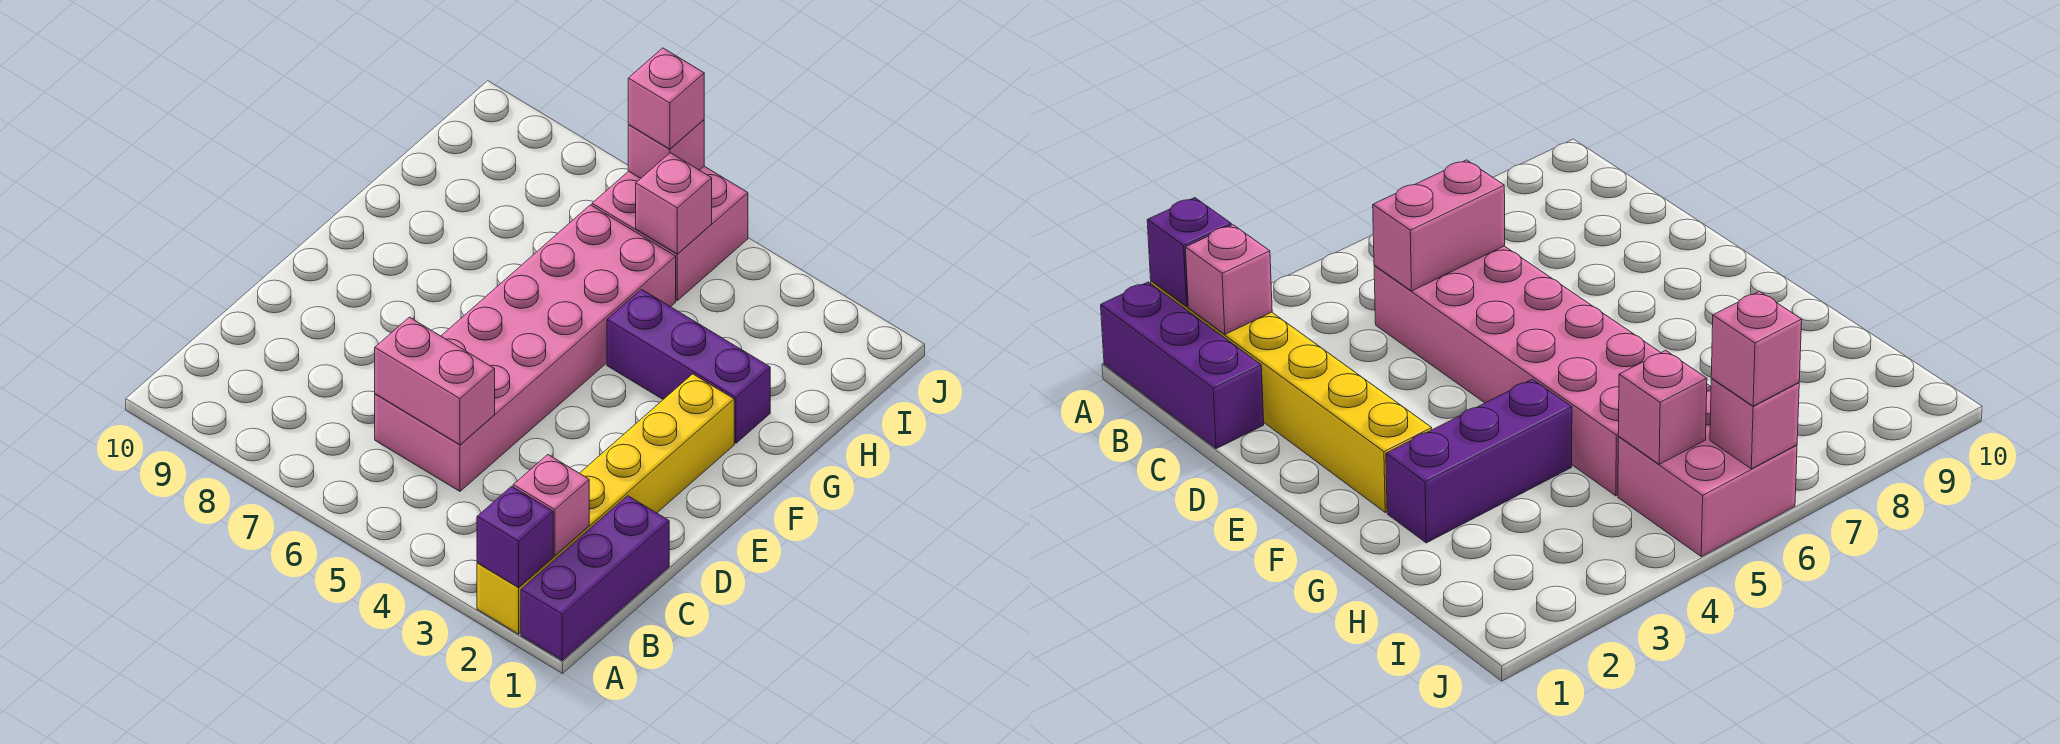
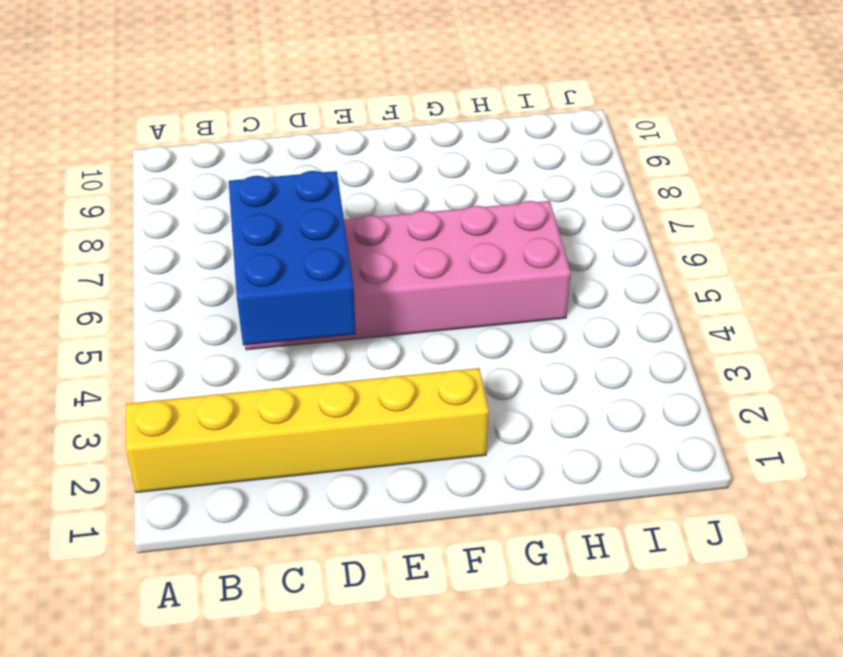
blue brick C4:D6 level 2 -> pink brick C5:C6 level 2
none -> purple brick A1:C1 level 1
none -> purple brick G2:G4 level 1

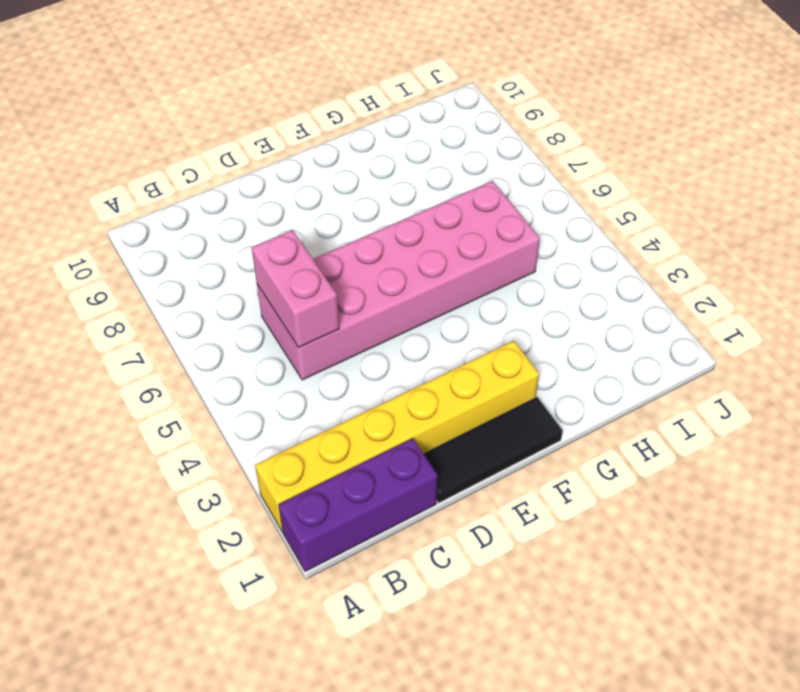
black tile D1:F1 level 1 -> none
none -> purple brick G2:G4 level 1
none -> pink brick I5:J6 level 1

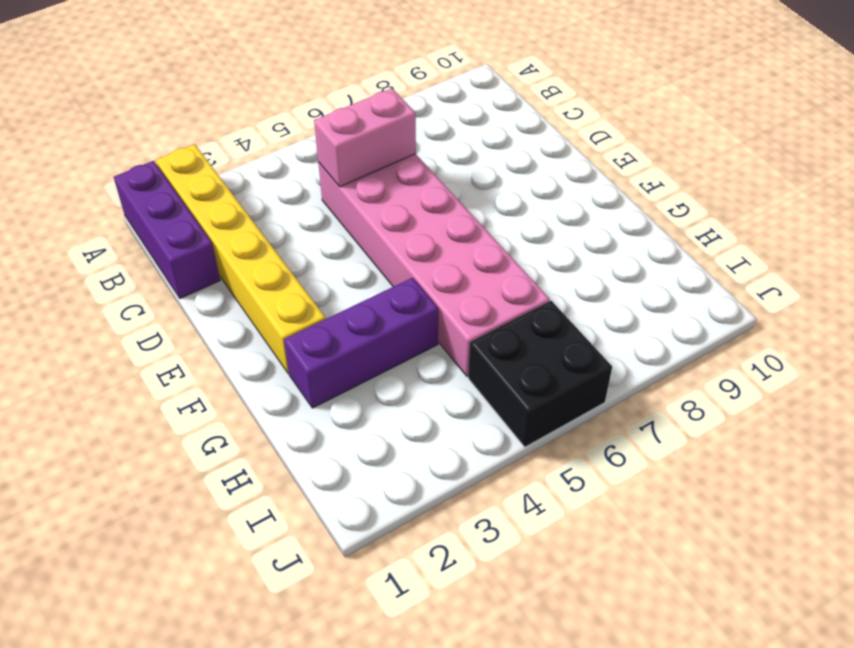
black brick I5:J6 level 1 -> pink brick I5:J6 level 1
none -> purple brick A2 level 2
none -> pink brick B2 level 2

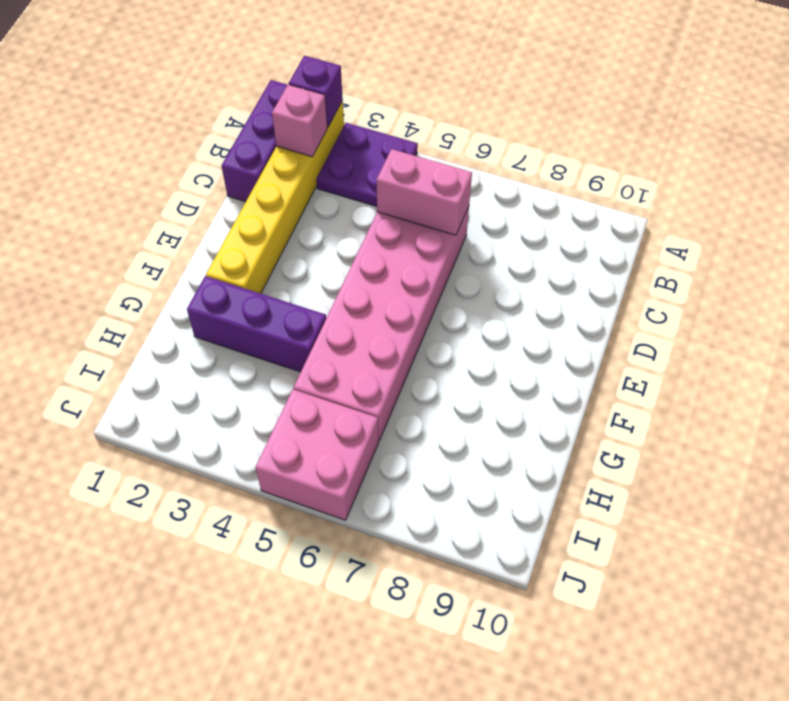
purple plate A3:B4 level 1 -> none
none -> pink brick I5 level 2
none -> pink brick J6 level 2

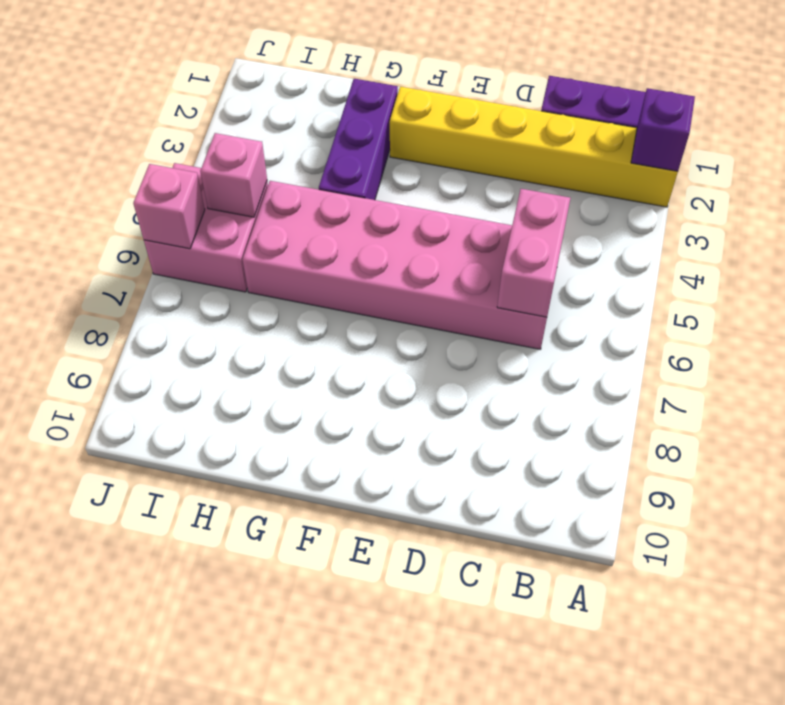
none -> pink brick B2 level 2
none -> pink brick J6 level 3

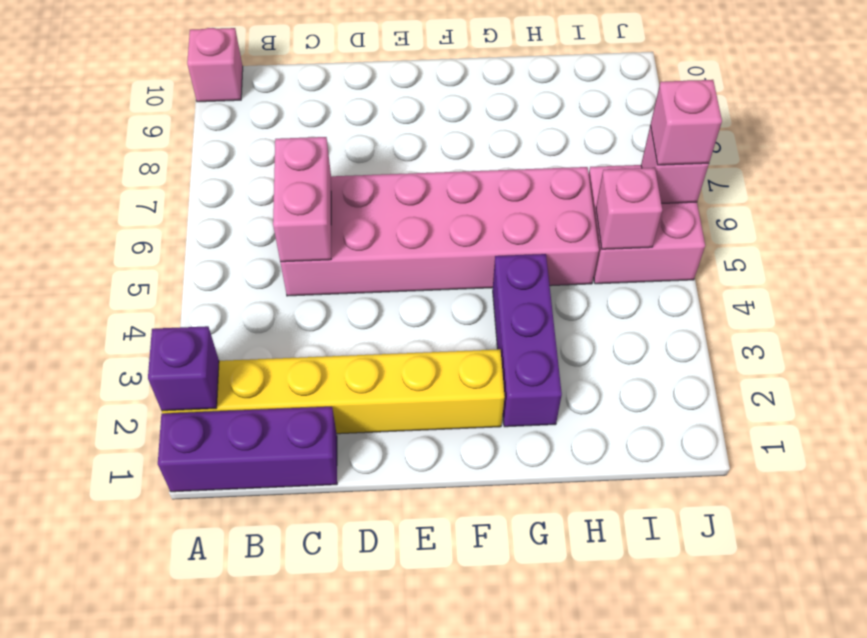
pink brick A10 level 1 -> pink brick B2 level 2

